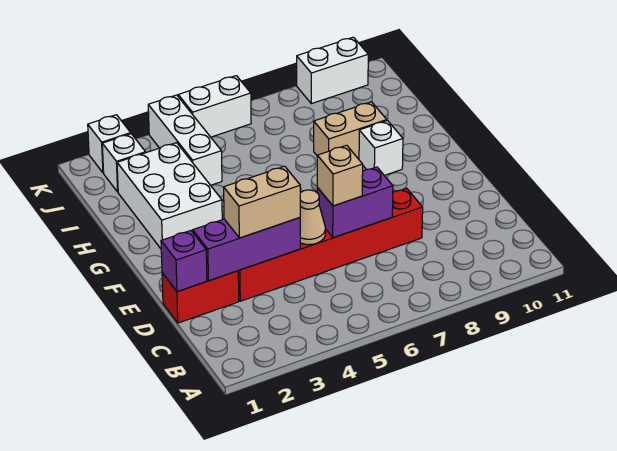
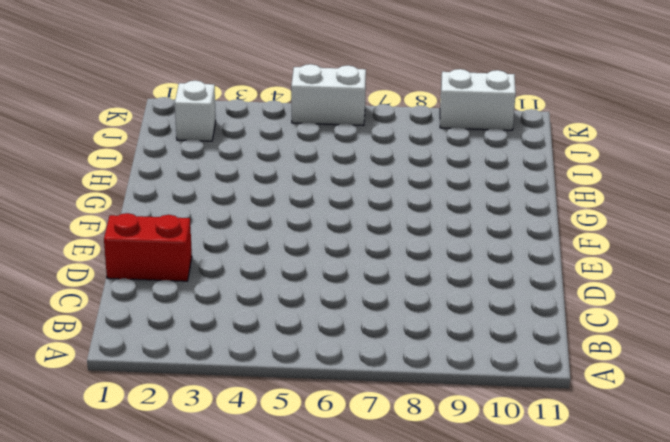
none -> red brick D3:D8 level 1
none -> white brick G2:I3 level 1
none -> white brick G9 level 1

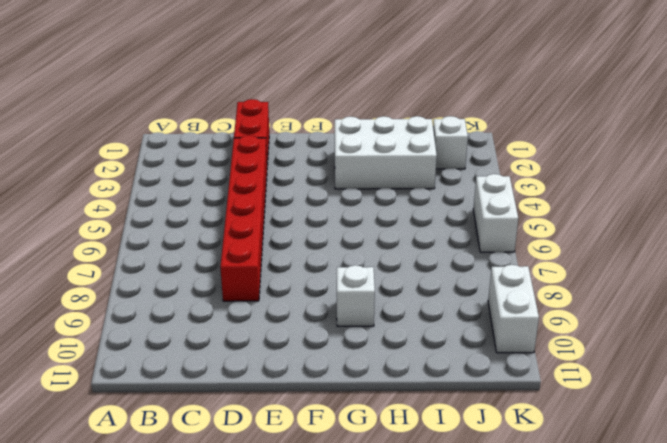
none -> tan brick H8:H9 level 1
none -> white brick I4:K4 level 1
none -> white brick K2 level 1

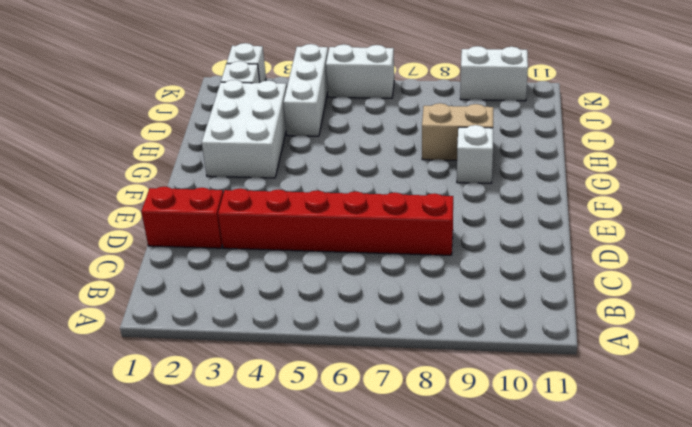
none -> purple brick D1 level 2
none -> purple brick D2:D4 level 2
none -> tan cone D5 level 2

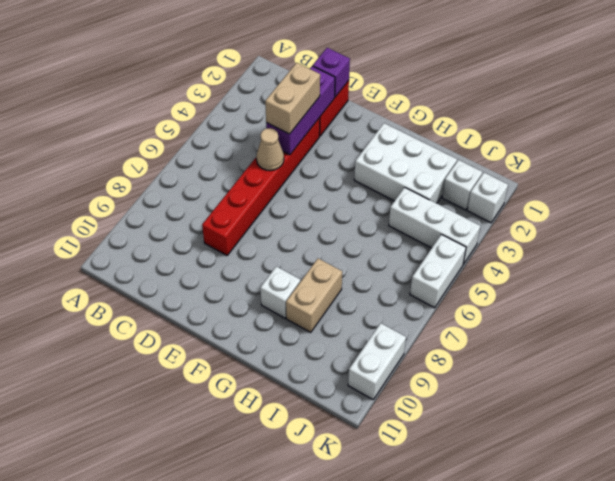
none -> purple brick D6:D7 level 2
none -> tan brick D6 level 3

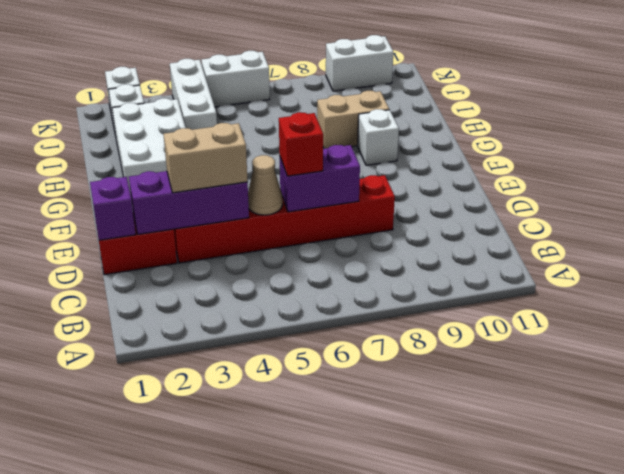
red brick D6 level 3 -> tan brick D6 level 3

